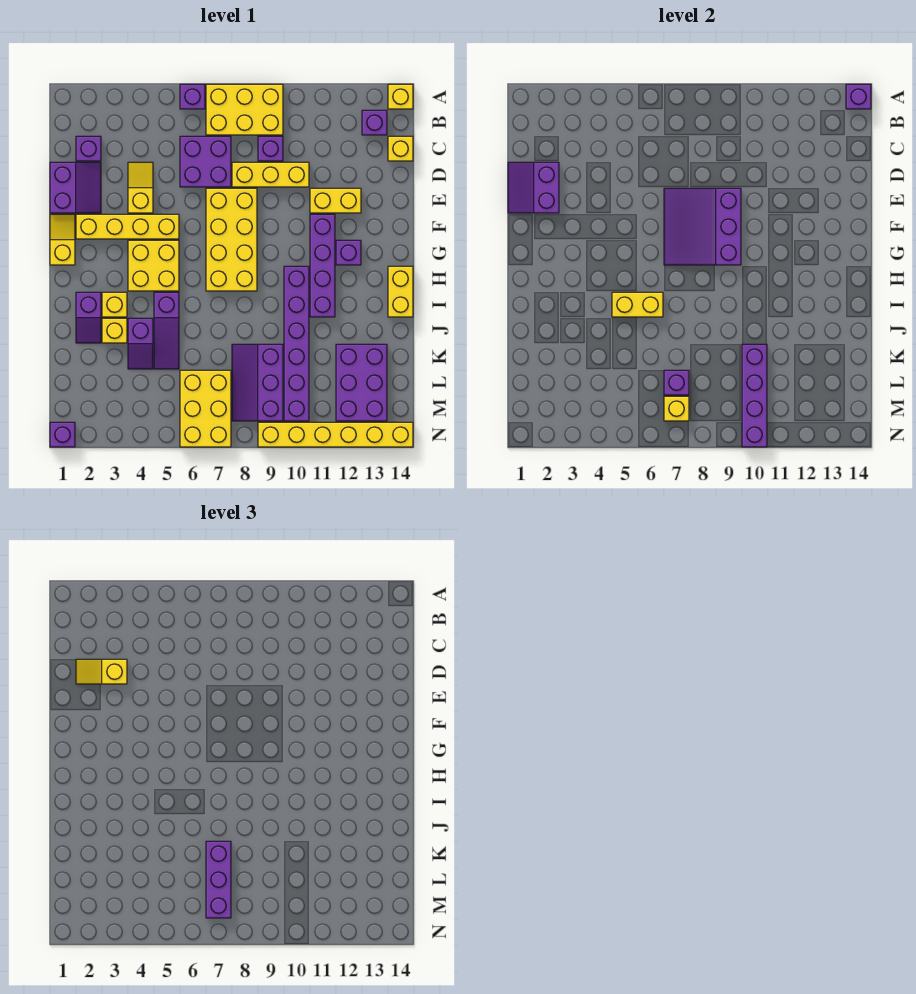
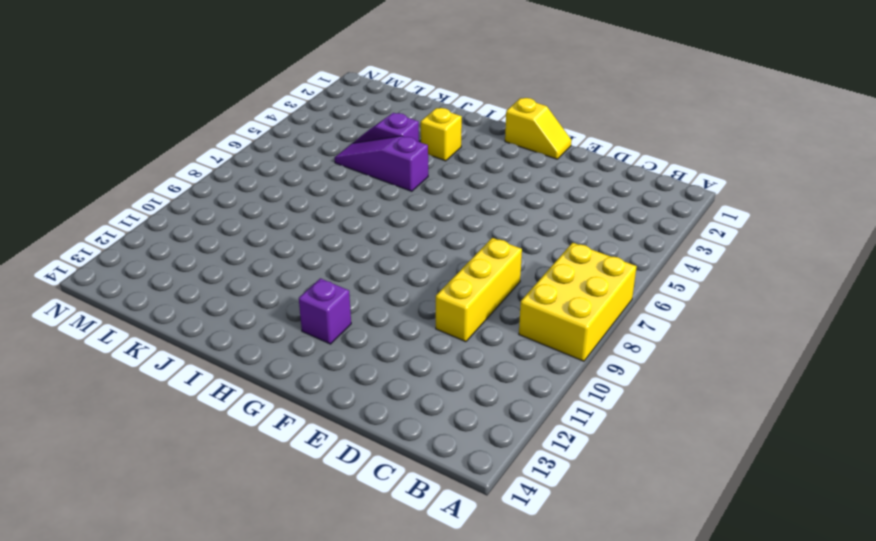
none -> purple brick A6 level 1
none -> yellow brick A14 level 1
none -> purple brick B13 level 1
none -> purple brick C2 level 1

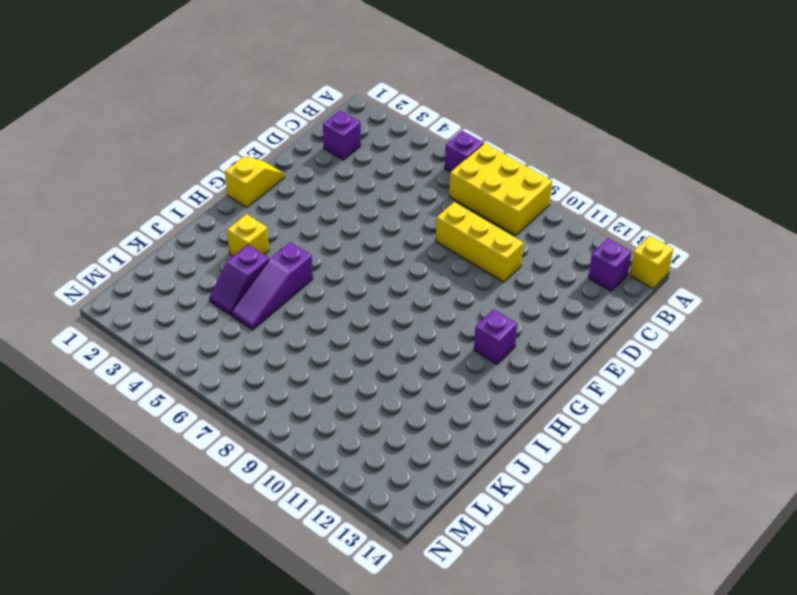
none -> purple brick C6:D7 level 1
none -> purple brick C9 level 1
none -> yellow brick C14 level 1
none -> purple slope D1:E2 level 1 top 1

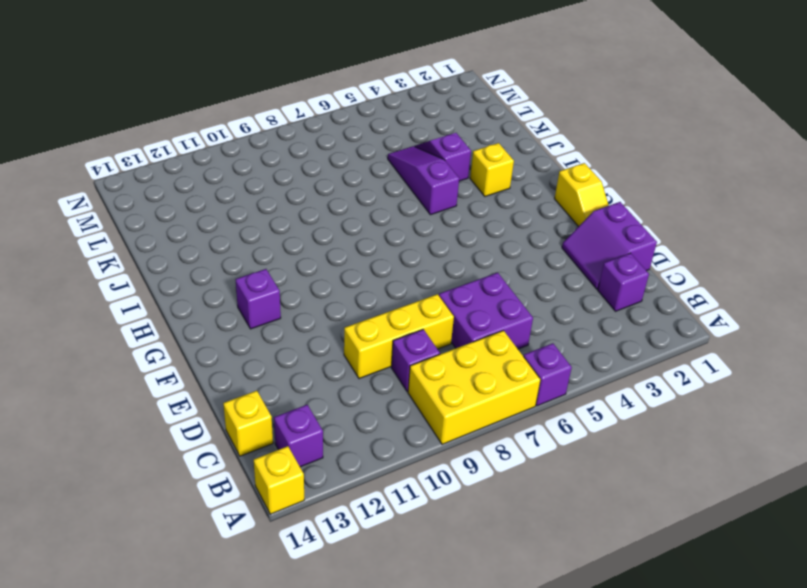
none -> yellow slope D4:E4 level 1 top E
none -> yellow brick E7:H8 level 1
none -> yellow brick E11:E12 level 1
none -> yellow brick F2:F5 level 1

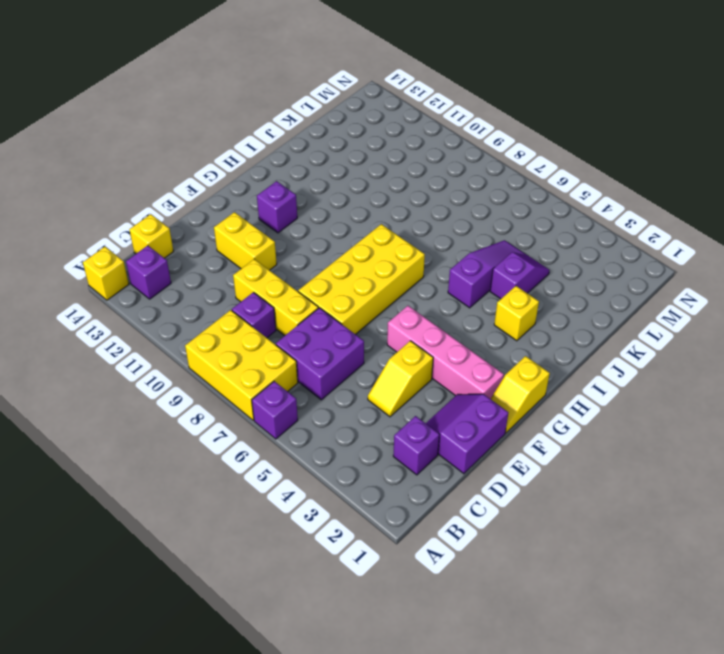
pink brick F2:F5 level 1 -> yellow brick F2:F5 level 1
none -> purple brick F11:I11 level 1
none -> yellow brick G4:H5 level 1
none -> purple brick H10:M10 level 1
none -> yellow brick H14:I14 level 1

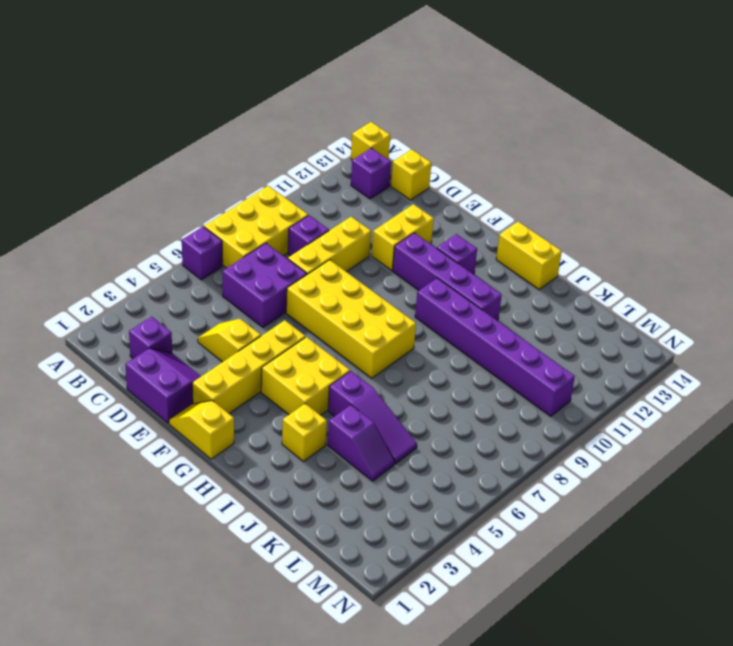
none -> purple slope I2:J2 level 1 top I
none -> yellow brick J3 level 1
none -> purple slope K8:M9 level 1 top 9
none -> purple brick K12:M13 level 1

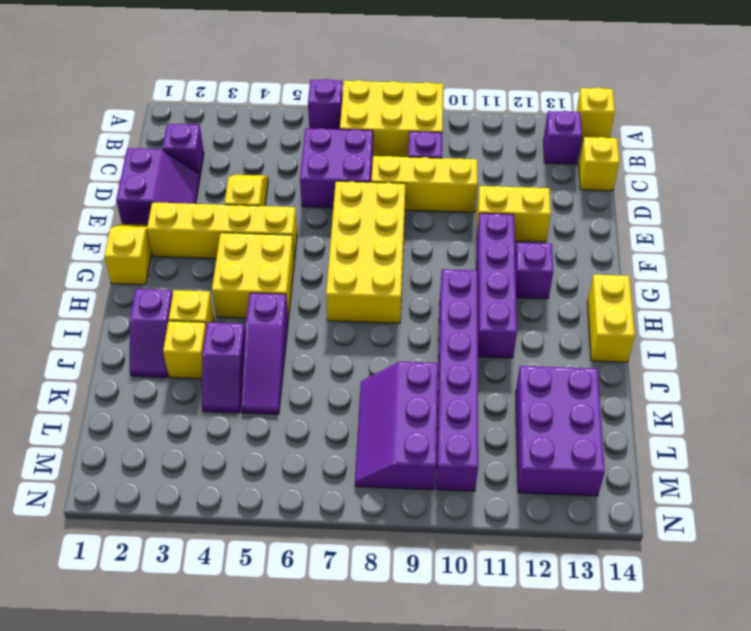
none -> yellow brick L6:N7 level 1
none -> purple brick N1 level 1
none -> yellow brick N9:N14 level 1
none -> purple brick A14 level 2

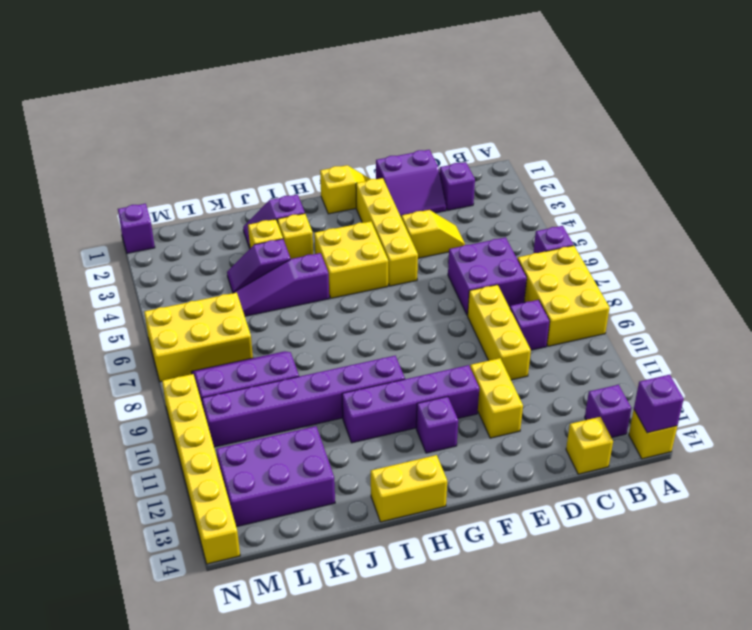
none -> yellow brick E7:H8 level 1
none -> purple slope D1:E2 level 2 top 2
none -> purple slope E7:G9 level 2 top 9
none -> yellow brick I5:I6 level 2

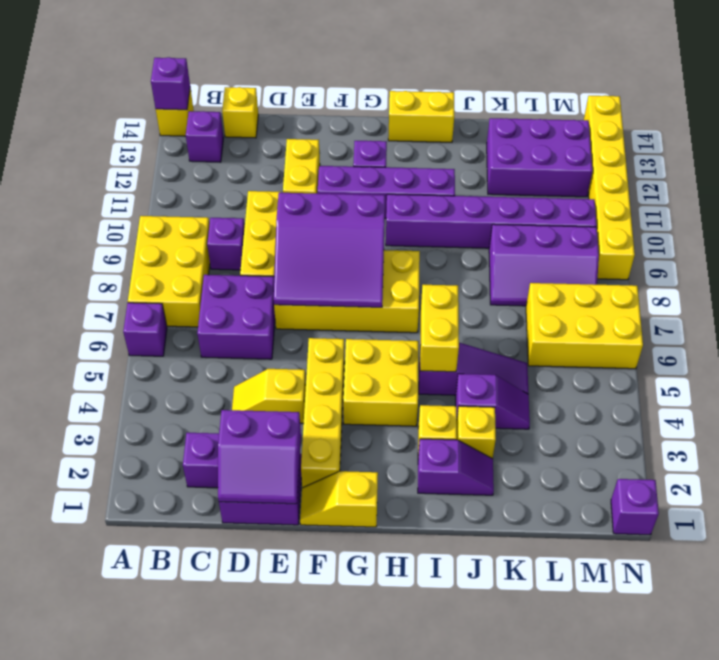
none -> purple brick K10:N10 level 2
none -> purple brick L7 level 2
none -> yellow brick M7 level 2
none -> yellow slope D2:D3 level 3 top 3

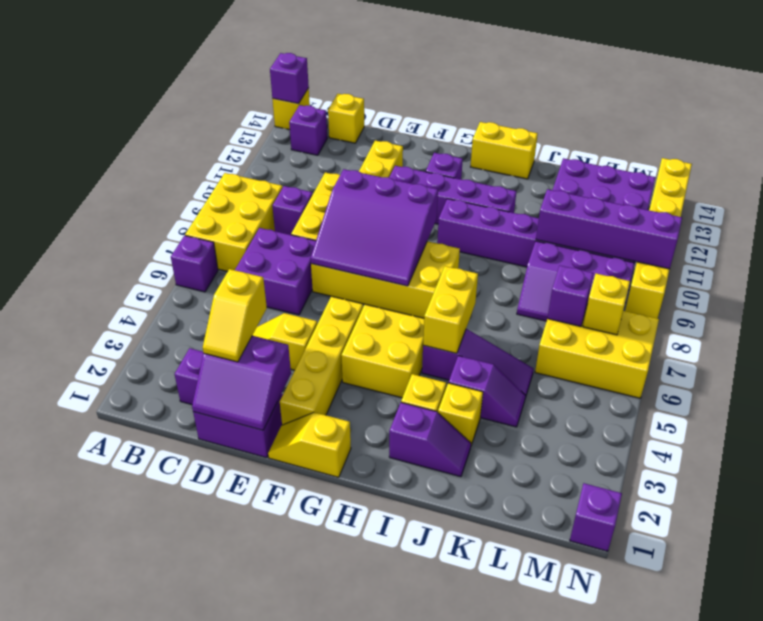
none -> purple brick K7:M7 level 3

